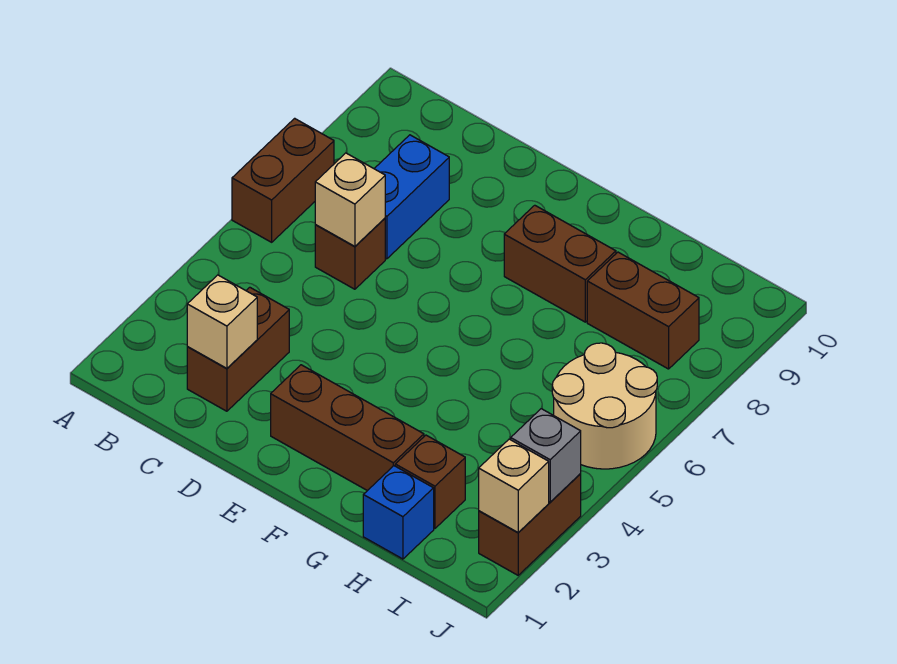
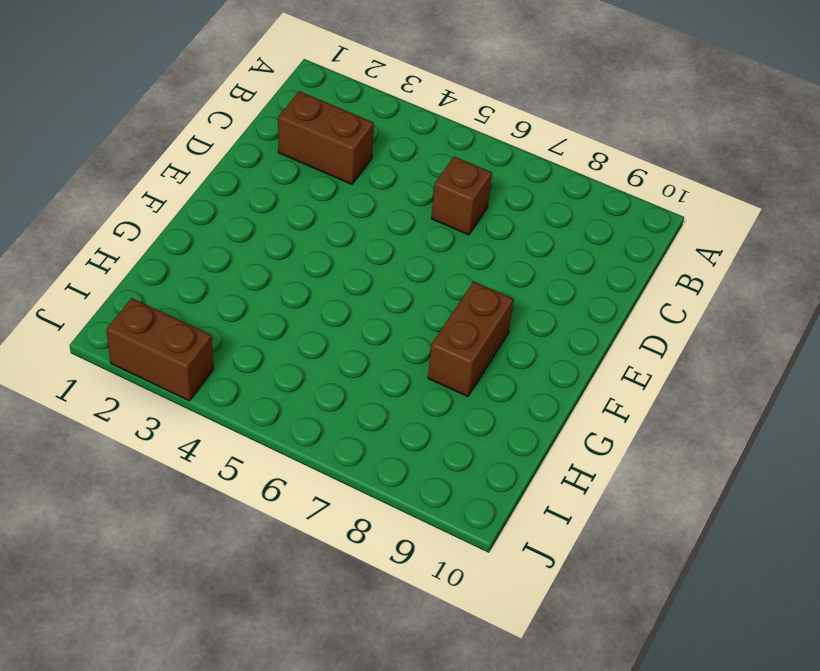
none -> brown brick A6:A7 level 1
none -> blue brick C7:C8 level 1
none -> brown brick E2:G2 level 1

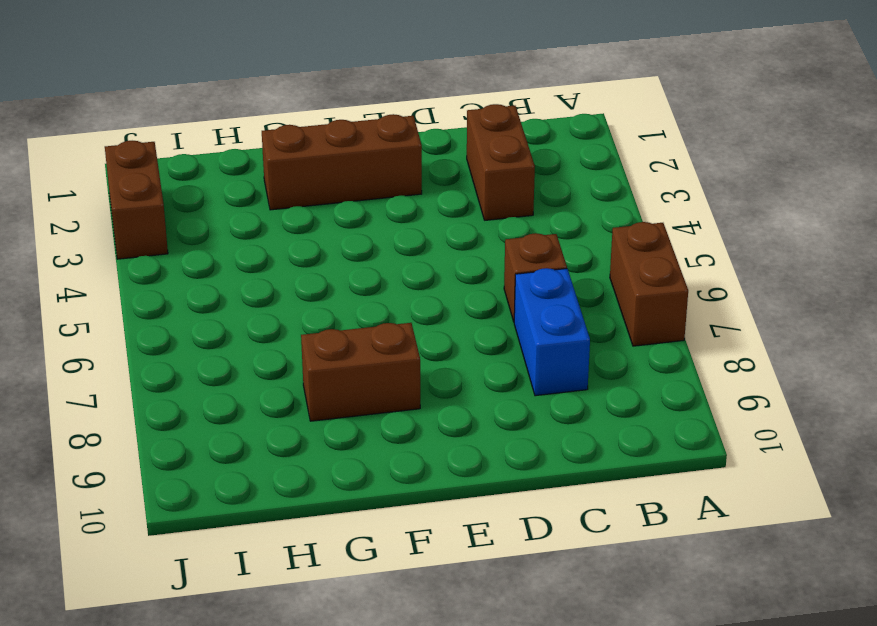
none -> blue brick H1 level 1
none -> brown brick H2 level 1
none -> brown brick H8:I8 level 1

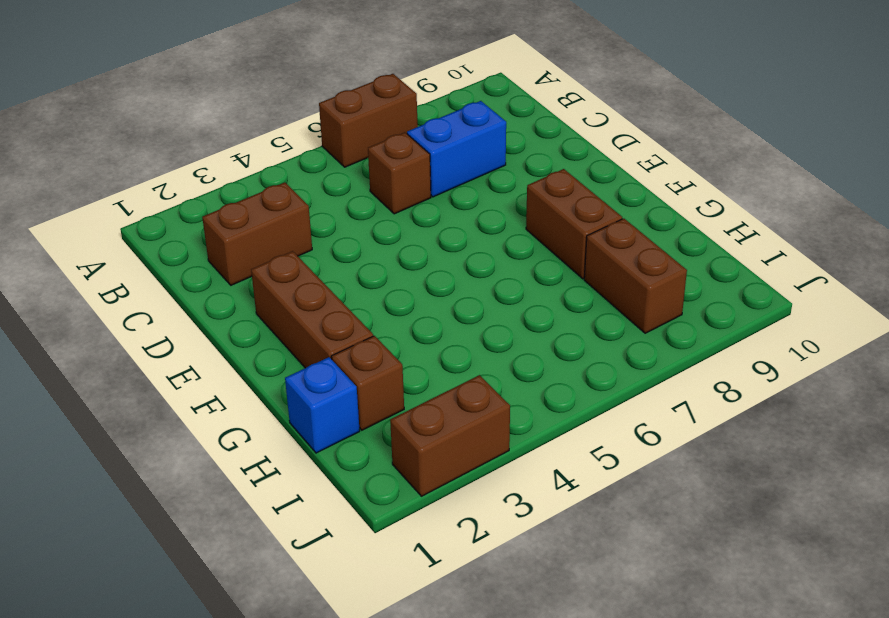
none -> tan round brick I5:J6 level 1
none -> tan brick C2 level 2
none -> tan brick C6 level 2

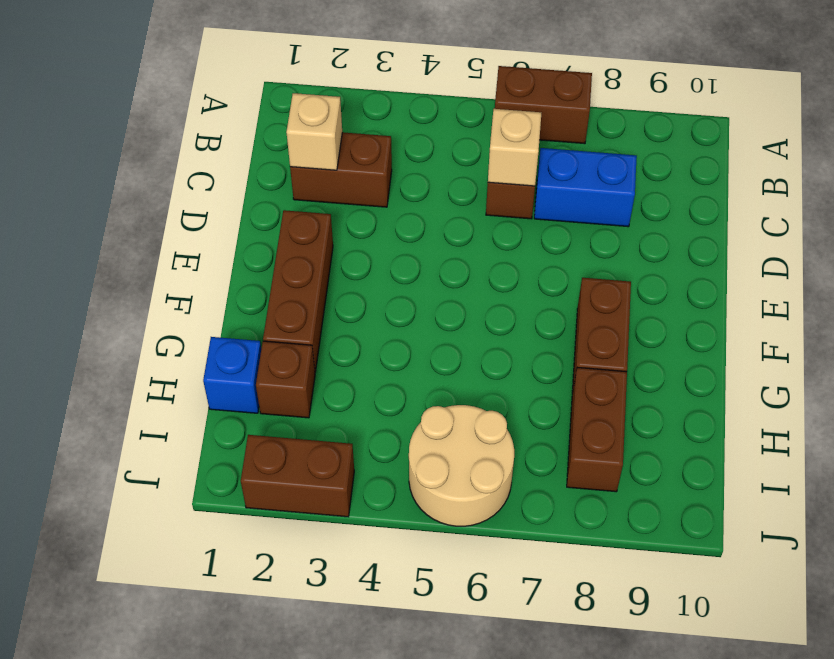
none -> tan brick J2 level 2
none -> grey brick J3 level 2

